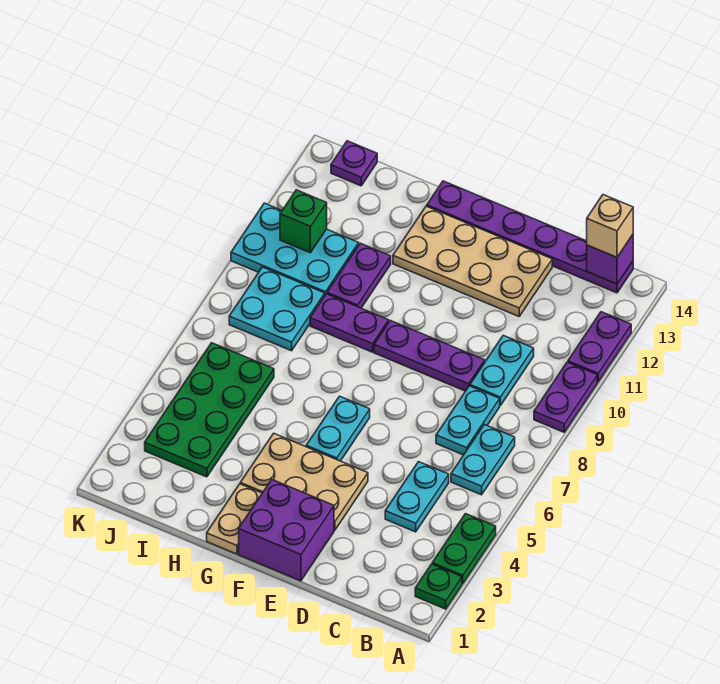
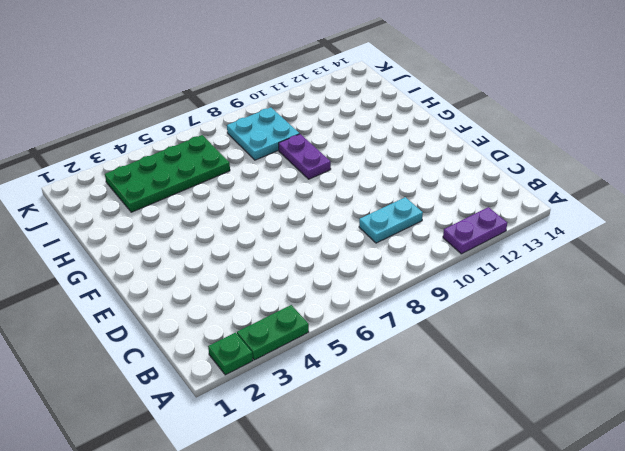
none -> purple plate A9:A10 level 1
none -> cyan plate B6:B7 level 1
none -> purple plate B14:G14 level 1

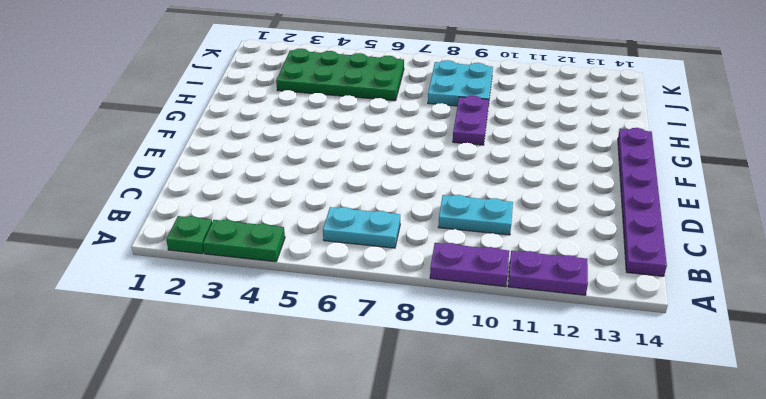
none -> cyan plate C4:C5 level 1
none -> cyan plate C7:C8 level 1
none -> purple plate D9:F9 level 1

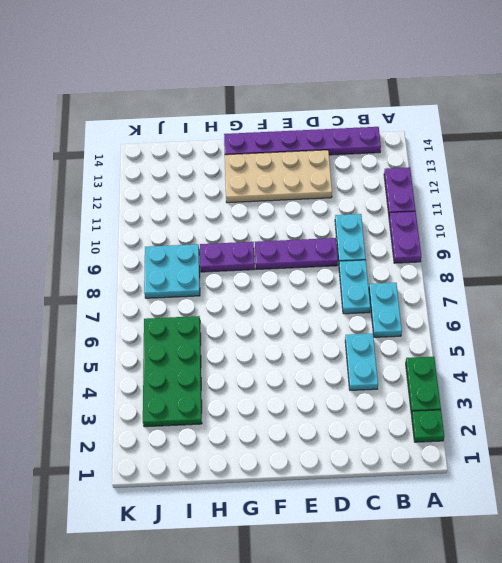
none -> purple brick E1:F2 level 1
none -> tan plate E3:G4 level 1
none -> cyan plate F5:F6 level 1

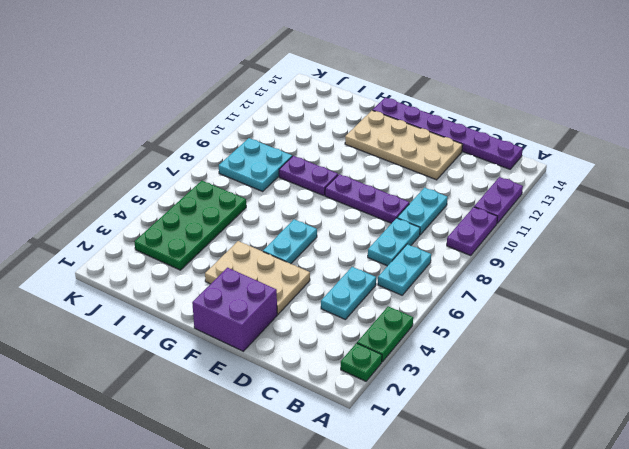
none -> tan plate G1:G2 level 1
none -> purple plate H10:H11 level 1
none -> cyan plate I10:K11 level 1

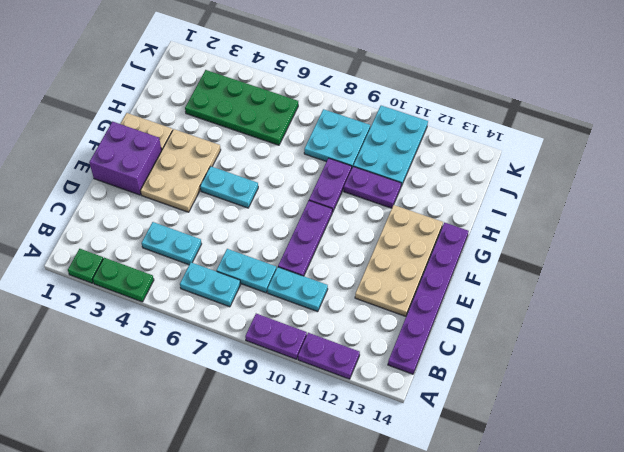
none -> purple plate J14 level 1
none -> purple brick B14 level 2
none -> green brick J11 level 2

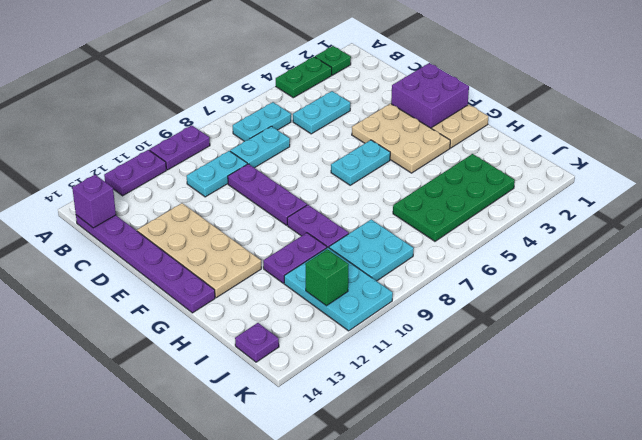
none -> tan brick B14 level 3

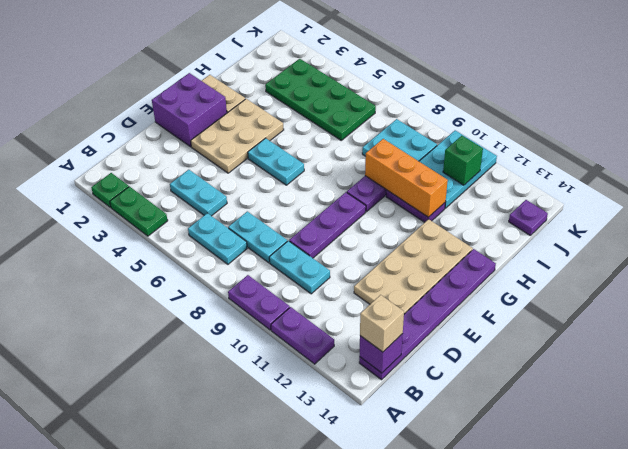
orange brick H9:H11 level 2 -> none

